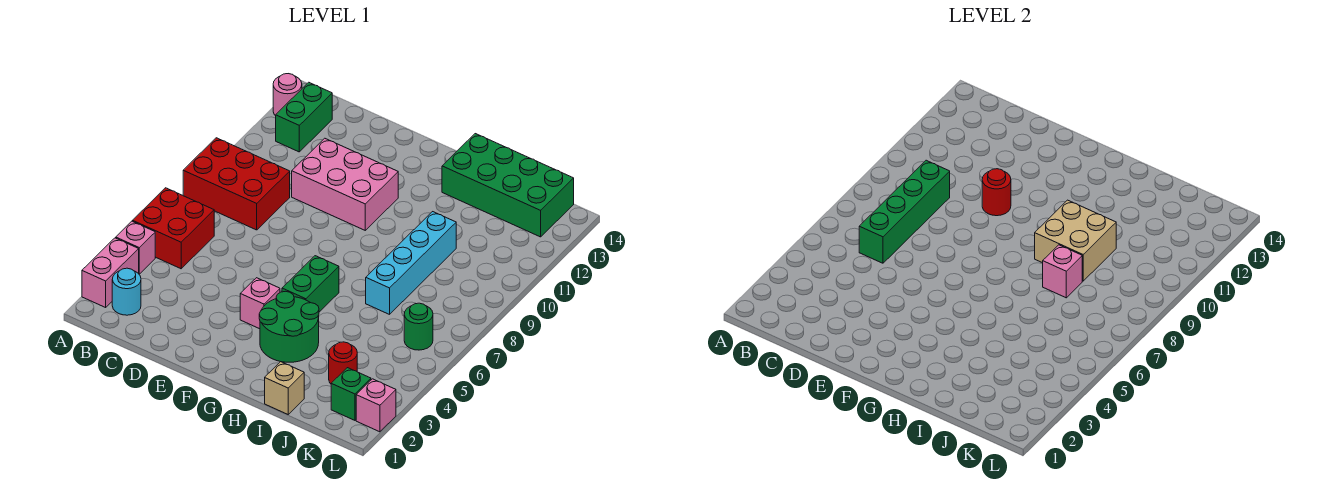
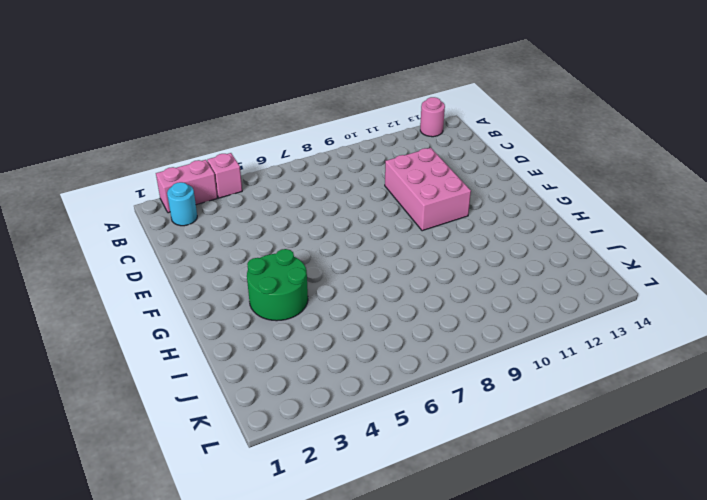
none -> red brick A5:B6 level 1
none -> red brick A8:C9 level 1
none -> green brick B12:B13 level 1

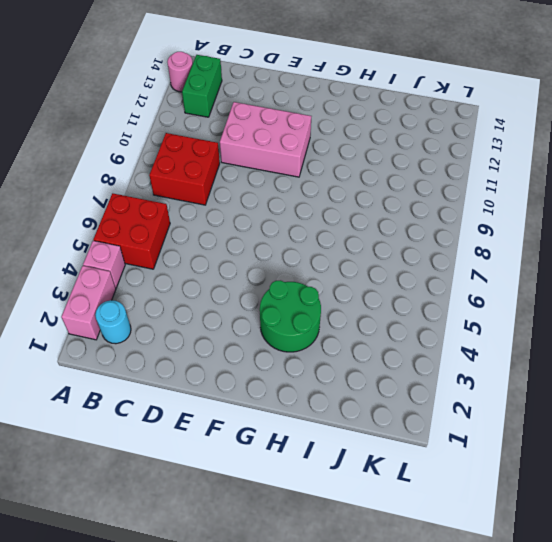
red brick B8:C9 level 1 -> red brick A8:C9 level 1
none -> pink brick F4 level 1
none -> green brick G5:G6 level 1
none -> green brick H13:K14 level 1

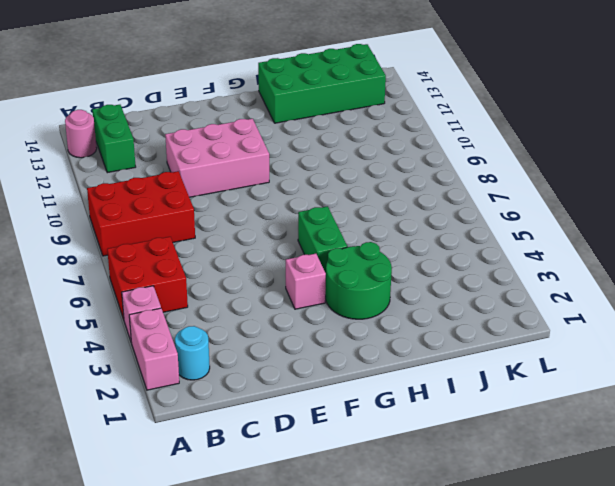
none -> tan brick I1 level 1
none -> cyan brick I7:I10 level 1
none -> red round brick J3 level 1

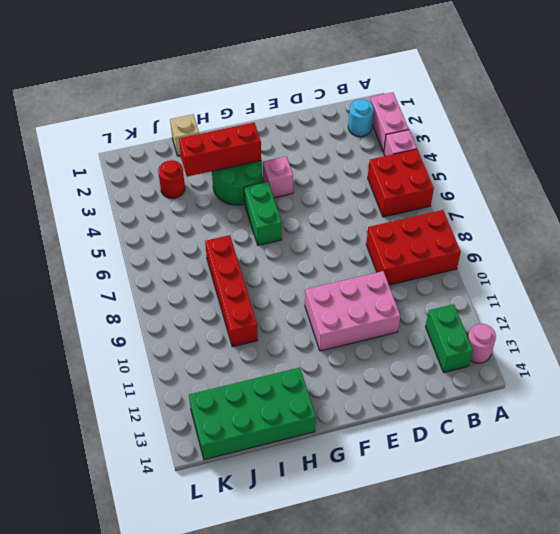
red brick G3:I3 level 2 -> none
red brick I7:I10 level 1 -> cyan brick I7:I10 level 1
none -> green brick K2 level 1
none -> green round brick K6 level 1
none -> pink brick L2 level 1

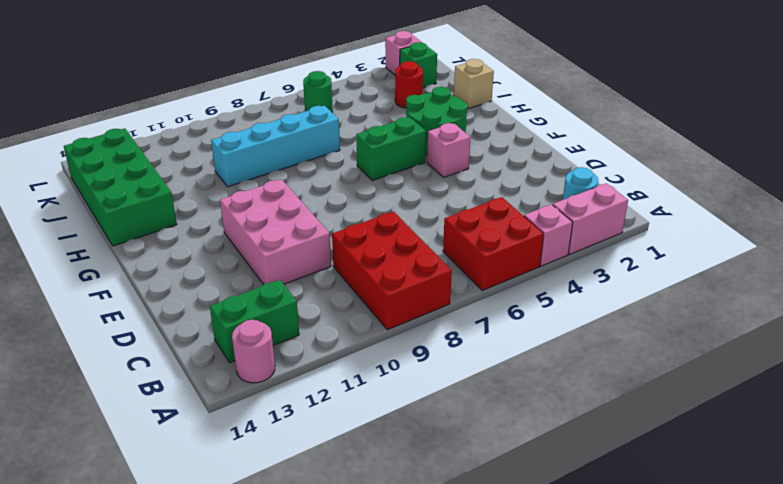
none -> green brick C6:C9 level 2
none -> red round brick E10 level 2
none -> tan brick H9:I10 level 2

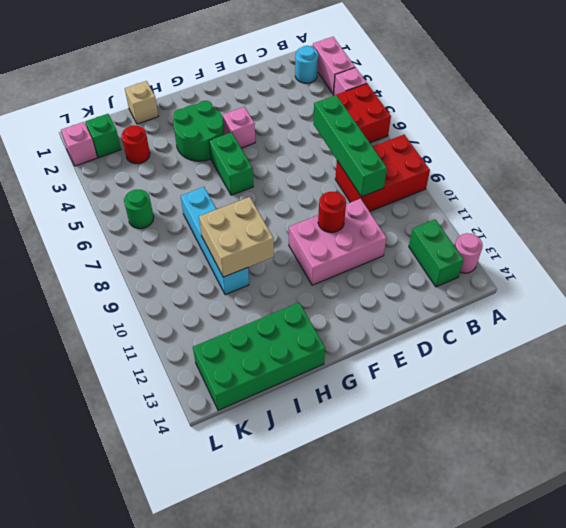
none -> pink brick I8 level 2

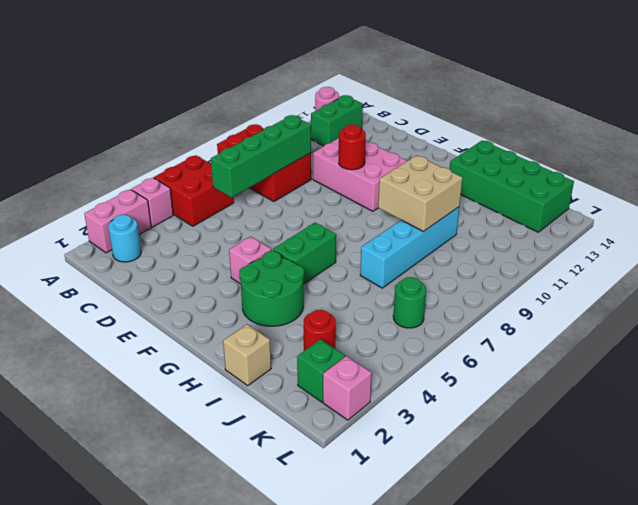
none -> pink brick I8 level 2

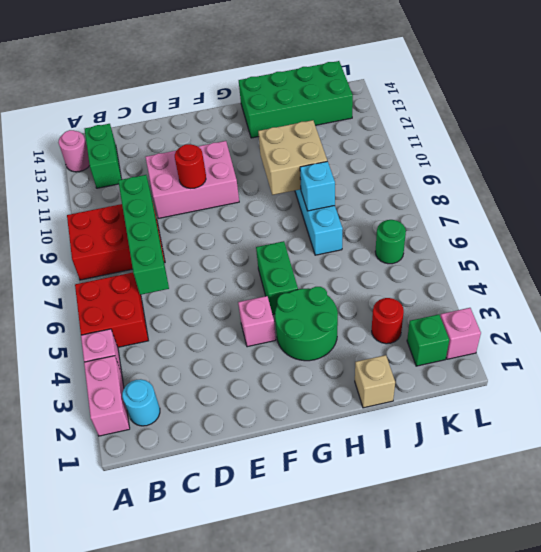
cyan brick I8 level 2 -> pink brick I8 level 2

